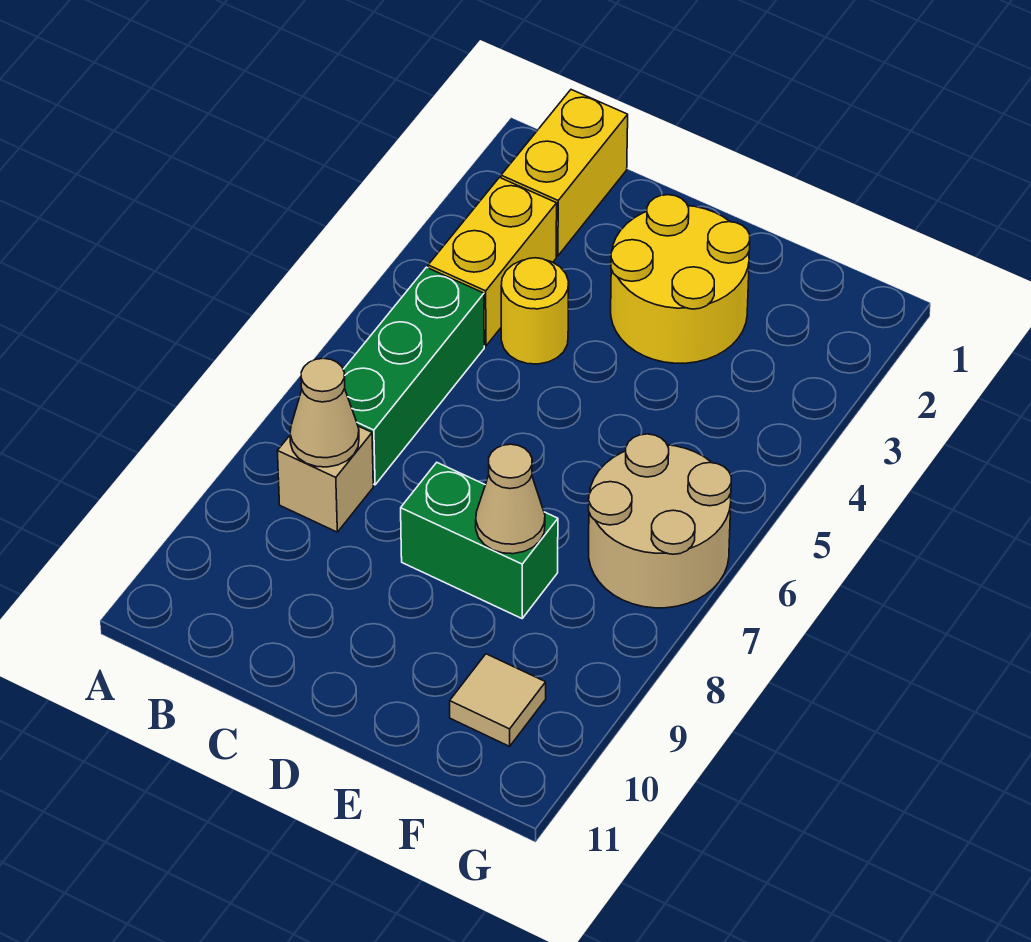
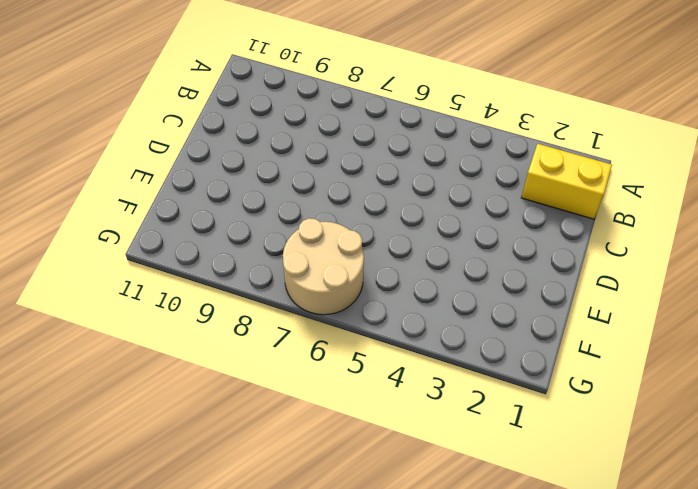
none -> yellow brick B3:B4 level 1
none -> green brick B5:B7 level 1

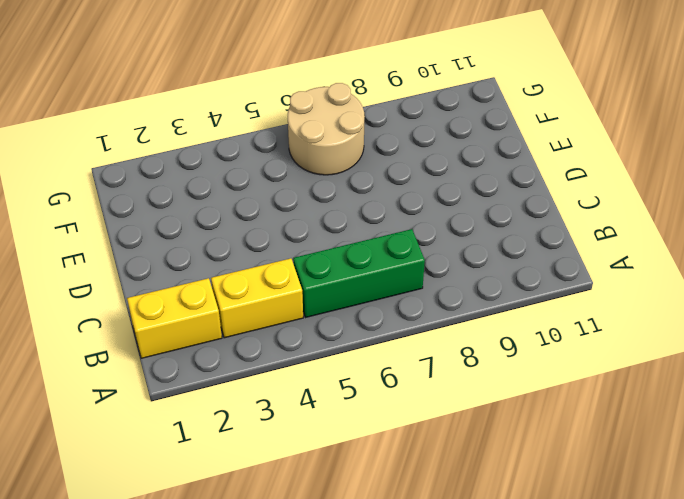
none -> tan brick B8 level 1
none -> yellow round brick C4 level 1

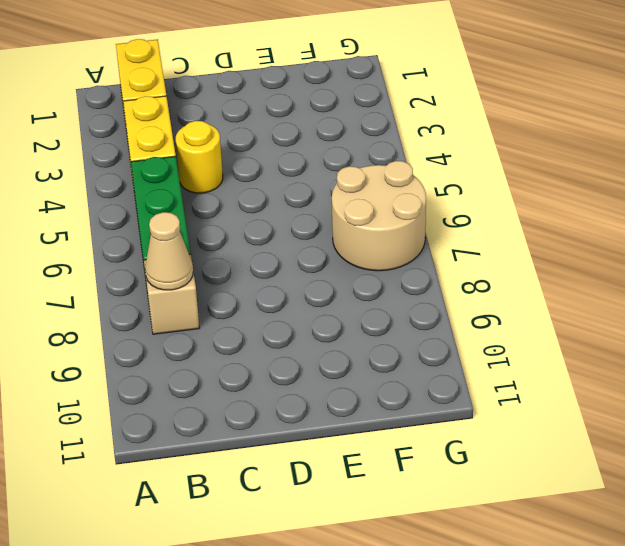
none -> yellow round brick D2:E3 level 1
none -> green brick D8:E8 level 1

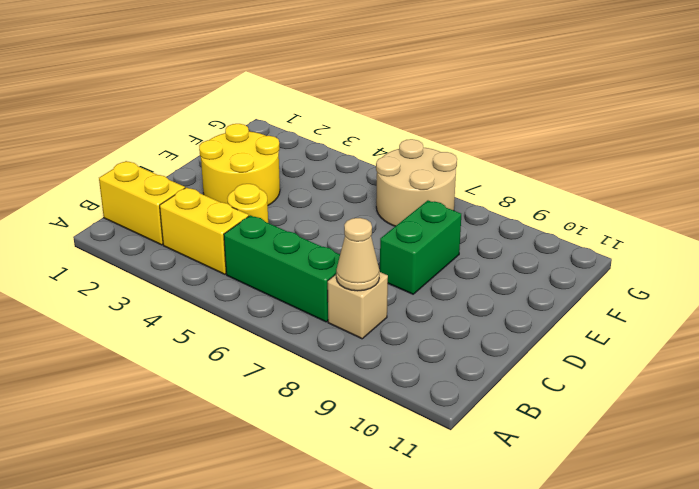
none -> tan tile F10 level 1
none -> tan cone E8 level 2

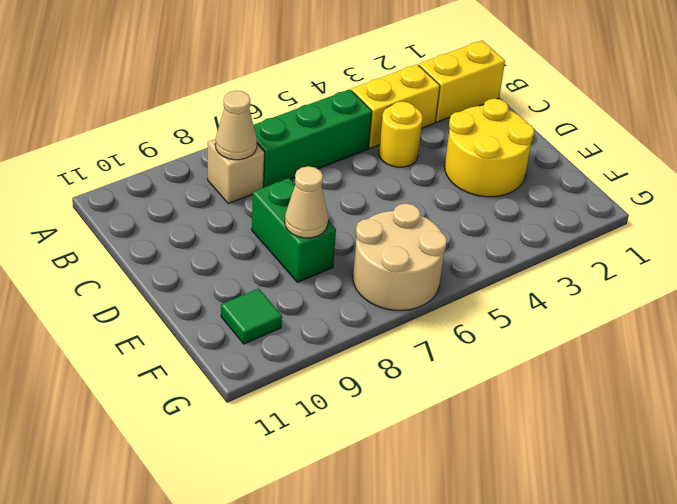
green tile F10 level 1 -> tan tile F10 level 1

